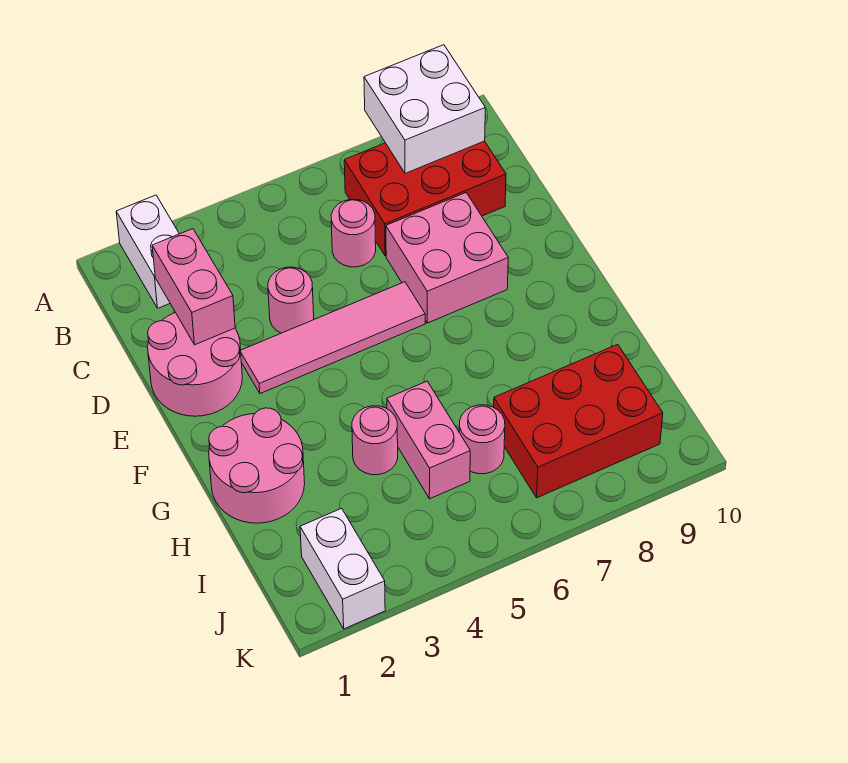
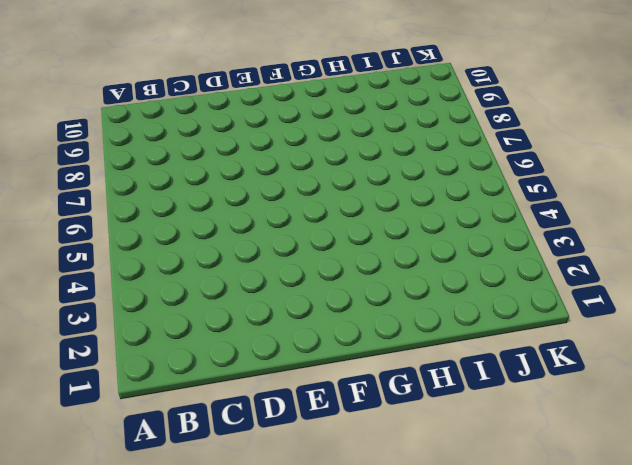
none -> white brick A2:B2 level 1
none -> red brick B7:C9 level 1
none -> pink round brick C6 level 1

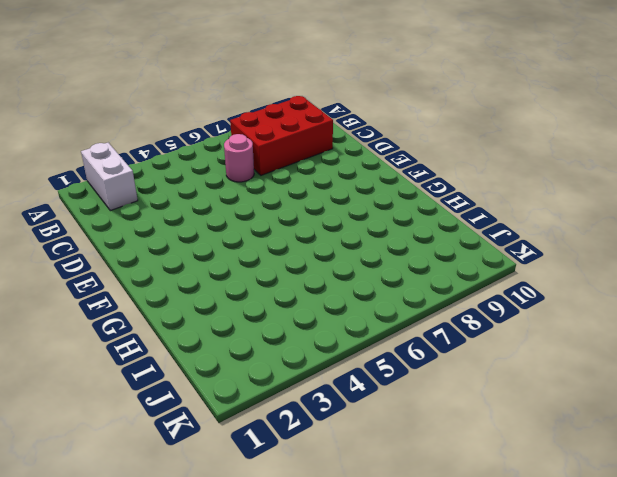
none -> pink round brick D1:E2 level 1
none -> pink round brick D4 level 1
none -> pink brick D7:E8 level 1

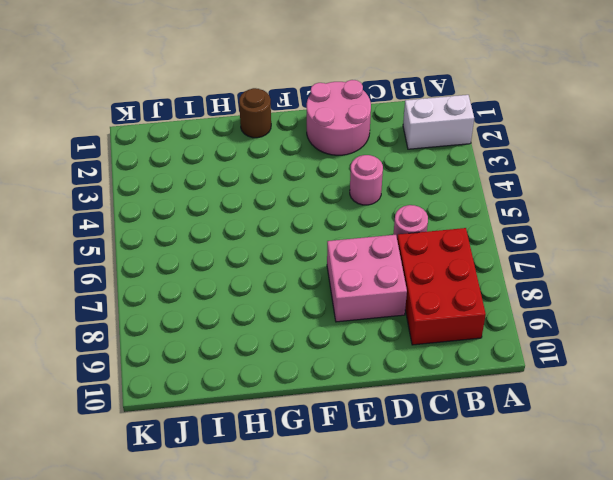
brown round brick G1 level 1 -> pink round brick G1:H2 level 1
none -> pink tile E3:E6 level 1
none -> pink round brick H4 level 1
none -> pink brick H5:I5 level 1

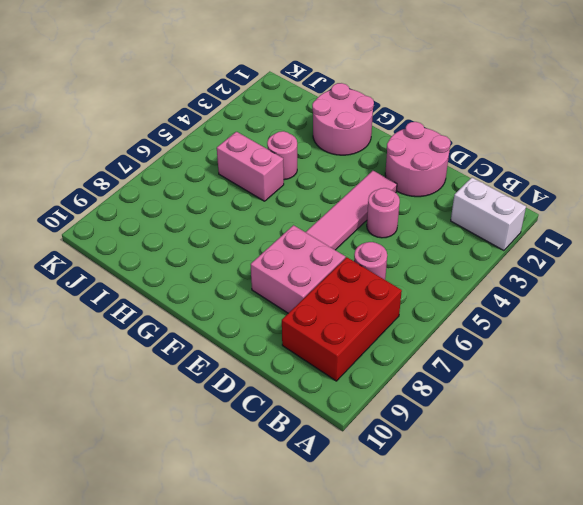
none -> pink round brick I6 level 1
none -> red brick I7:J9 level 1
none -> white brick J2:K2 level 1

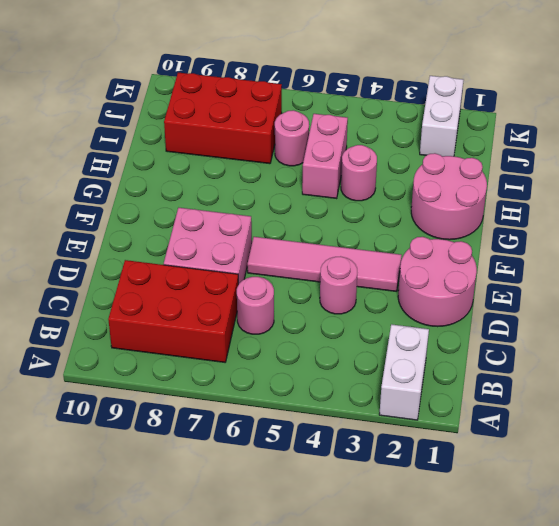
none -> white brick A8:B9 level 2
none -> pink brick C2:D2 level 2

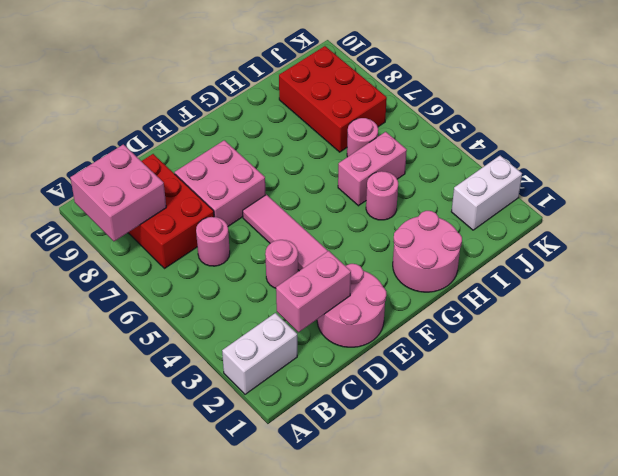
pink brick A8:B9 level 2 -> white brick A8:B9 level 2

